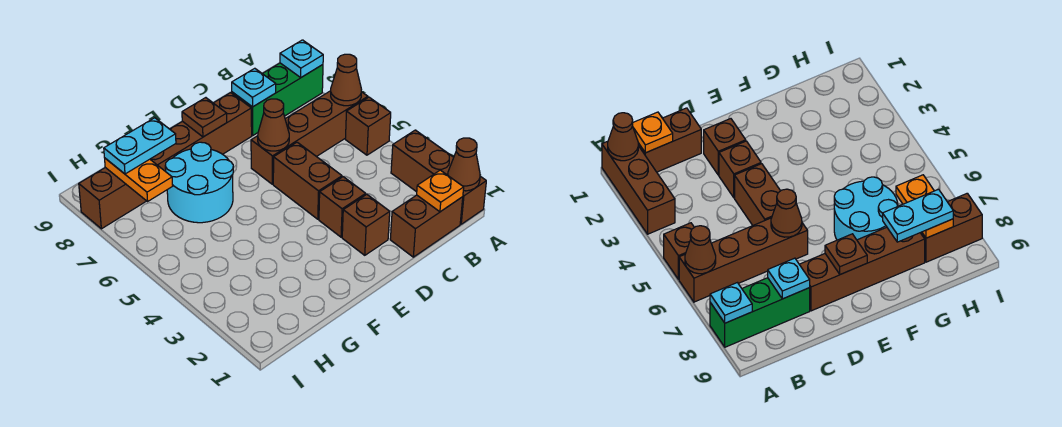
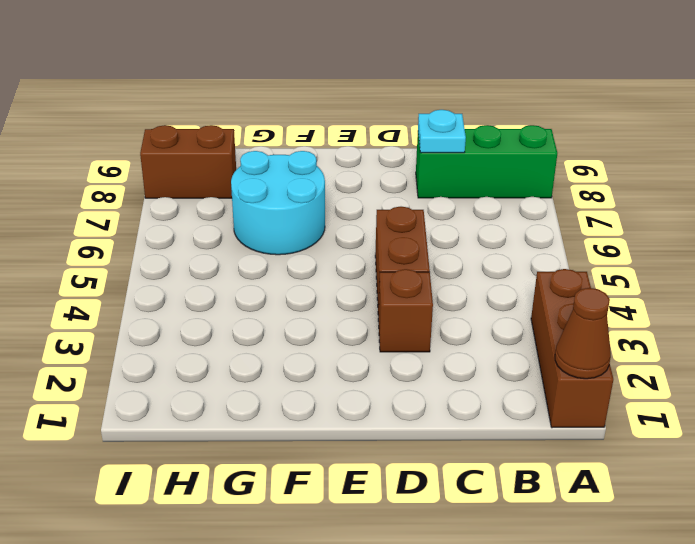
none -> brown brick A5 level 1
none -> brown brick A6:D6 level 1
none -> brown brick B1:C1 level 1

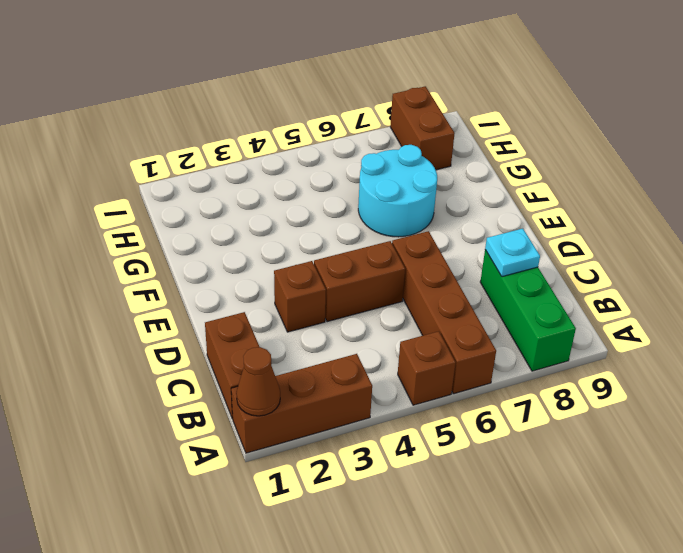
none -> brown brick D2 level 1
none -> brown brick D8:G8 level 1
none -> brown cone A6 level 2

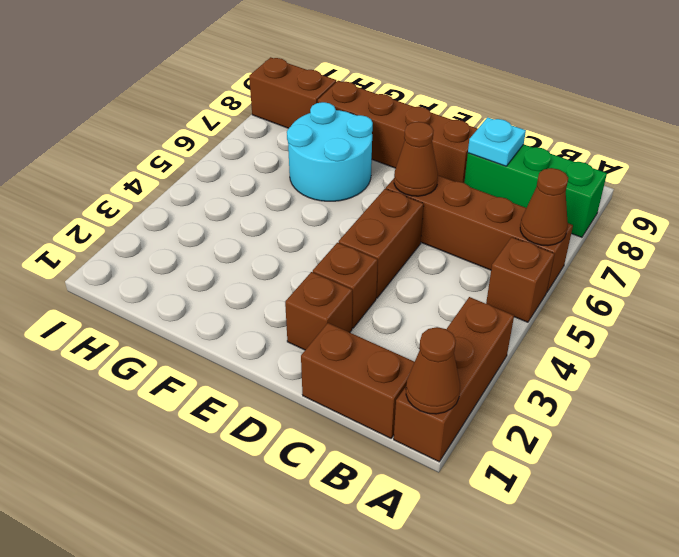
none -> cyan plate A8 level 2
none -> orange plate B1 level 2
none -> brown plate E8 level 2

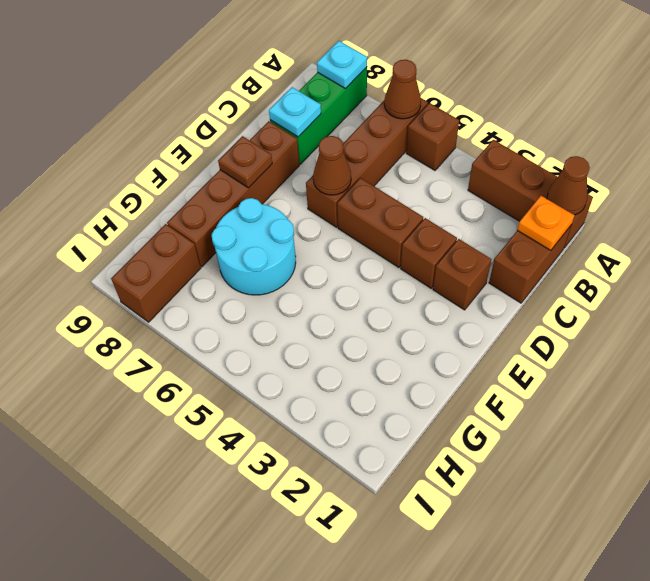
none -> orange plate H7:H8 level 2
none -> cyan plate G8:H8 level 3

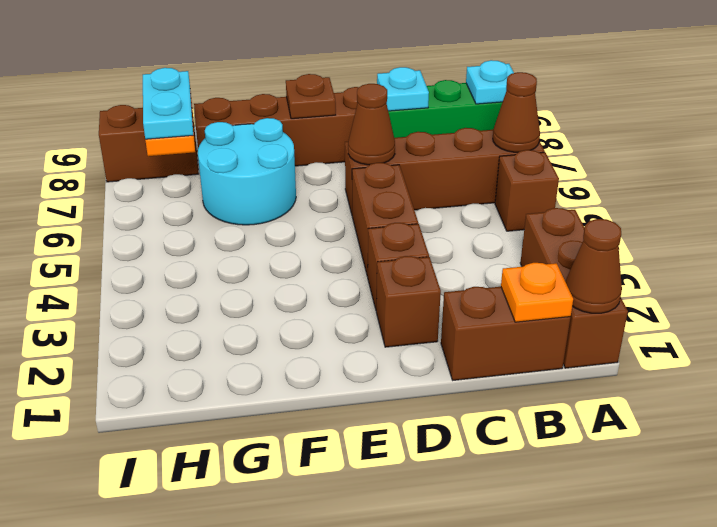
cyan plate H7:H8 level 3 -> cyan plate G8:H8 level 3

